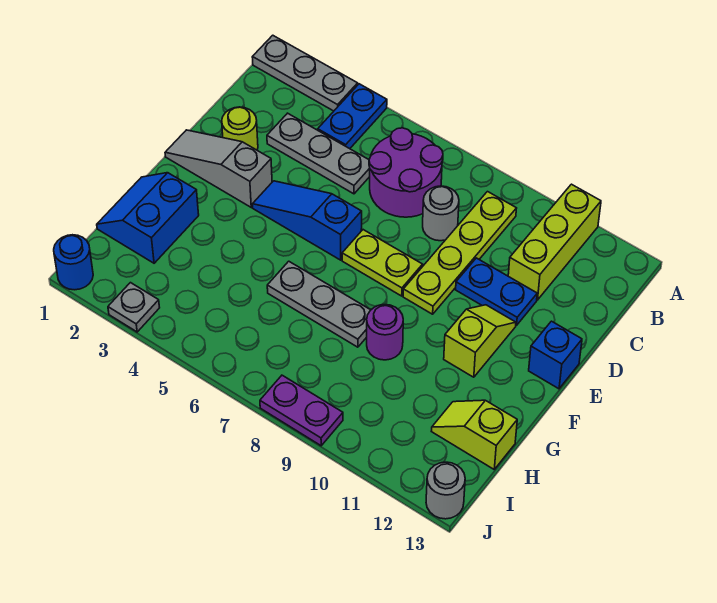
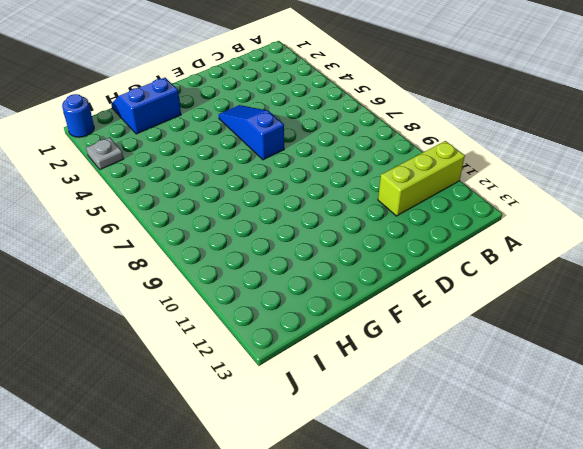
none -> grey plate A1:A3 level 1
none -> blue plate A4:B4 level 1
none -> purple round brick B6:C7 level 1

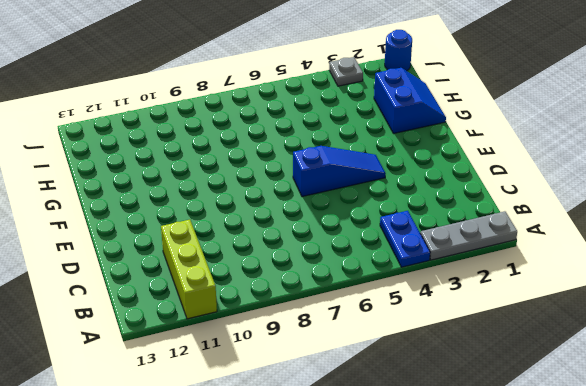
none -> purple round brick B6:C7 level 1
none -> lime plate B9:E9 level 1
none -> grey plate C3:C5 level 1

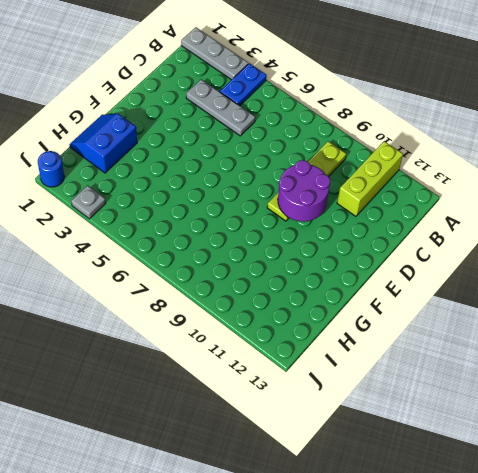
purple round brick D9:E10 level 2 -> purple round brick B6:C7 level 1
none -> grey round brick C8 level 1
none -> lime round brick D2 level 1
none -> blue plate D10:D11 level 1

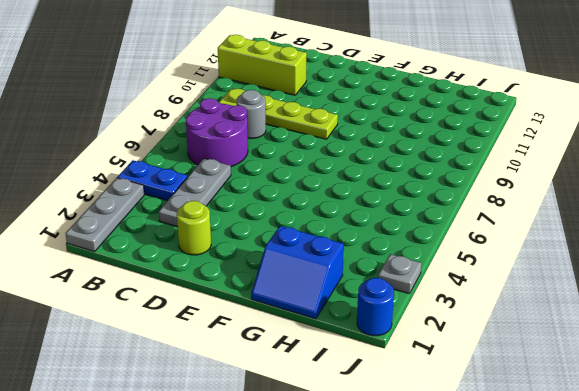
none -> blue plate D10:D11 level 1
none -> grey slope E1:E3 level 1 top 3
none -> blue slope E4:E6 level 1 top 6

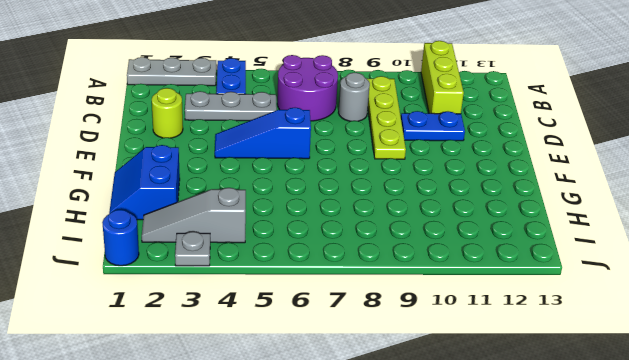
grey slope I2:I4 level 1 top 4 -> grey slope E1:E3 level 1 top 3
none -> lime plate E7:E8 level 1
none -> lime slope E11:F11 level 1 top F
none -> blue brick E13 level 1

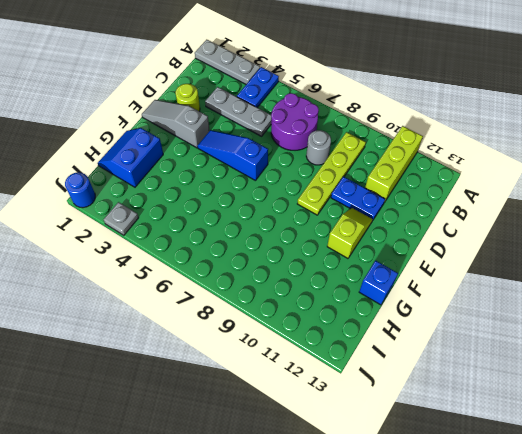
blue brick G13 level 1 -> blue brick E13 level 1
none -> lime plate E7:E8 level 1
none -> grey plate G6:G8 level 1
none -> purple round brick G9 level 1

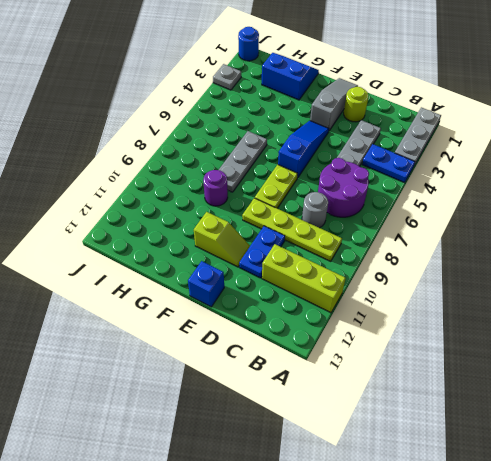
none -> lime slope H12:H13 level 1 top 13
none -> purple plate J8:J9 level 1
none -> grey round brick J13 level 1

